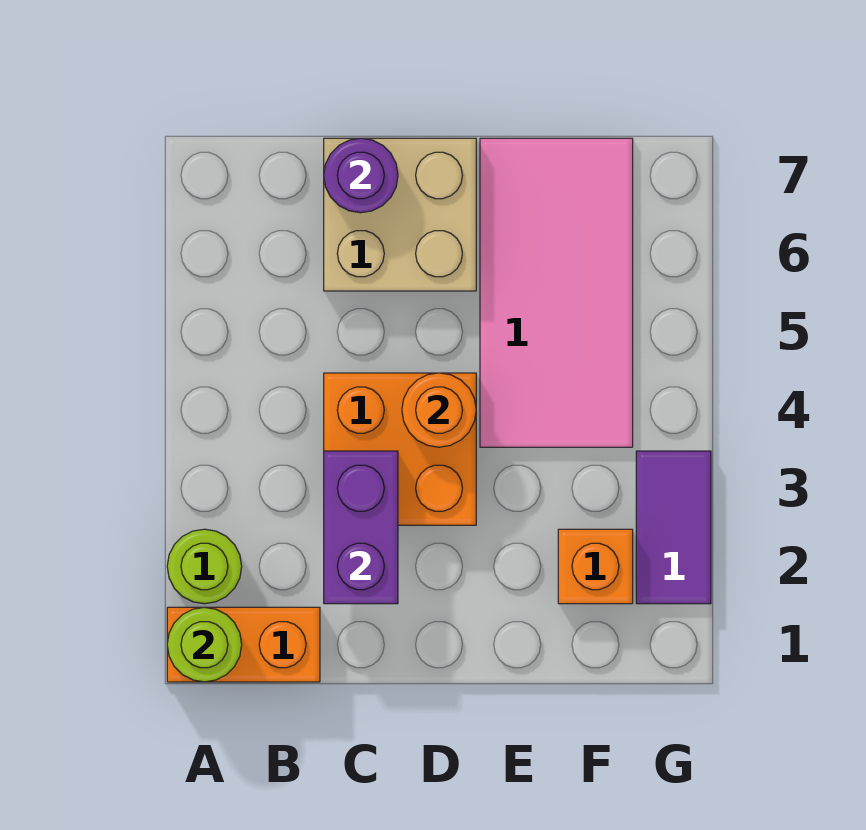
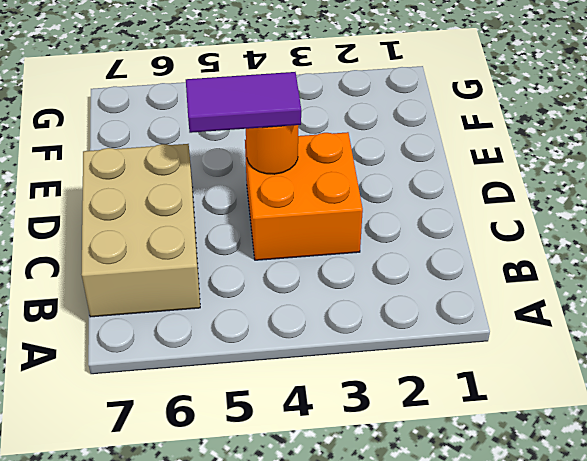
tan brick B6:D7 level 1 -> tan brick C6:D7 level 1
purple tile D4:D5 level 3 -> purple tile G2:G3 level 1
none -> orange brick A1:B1 level 1
none -> lime round brick A2 level 1

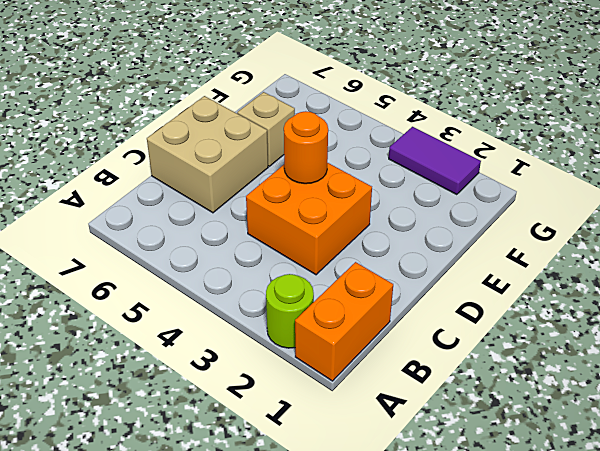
tan brick E6 level 1 -> pink tile E4:F7 level 1
none -> orange brick F2 level 1
none -> lime round brick A1 level 2

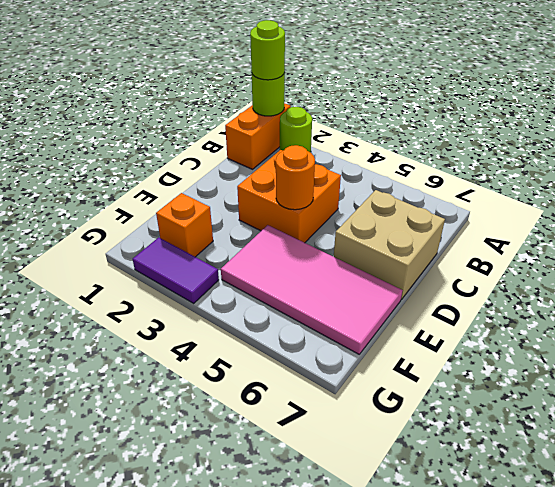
lime round brick A1 level 3 -> none
none -> purple brick C2:C3 level 2
none -> purple round brick C7 level 2

